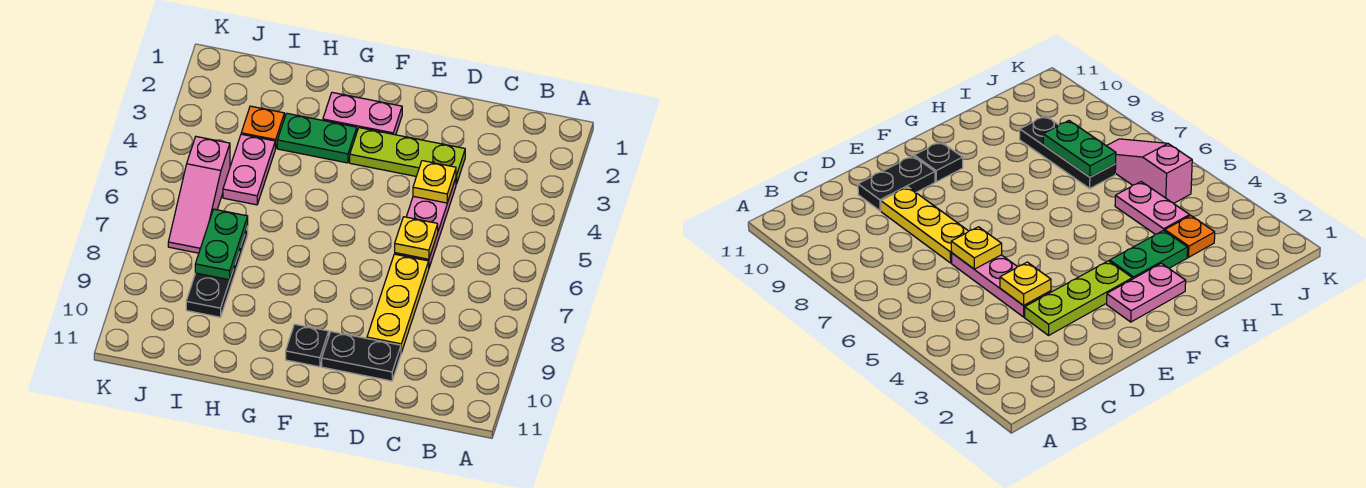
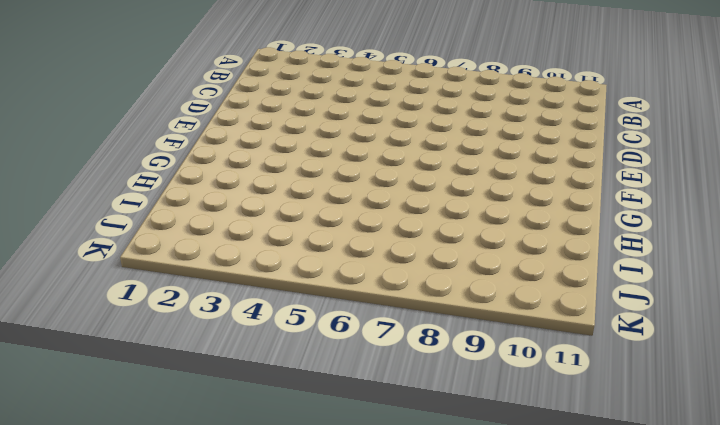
none -> lime plate D3:F3 level 1
none -> pink plate D4:D6 level 1
none -> yellow plate D7:D9 level 1

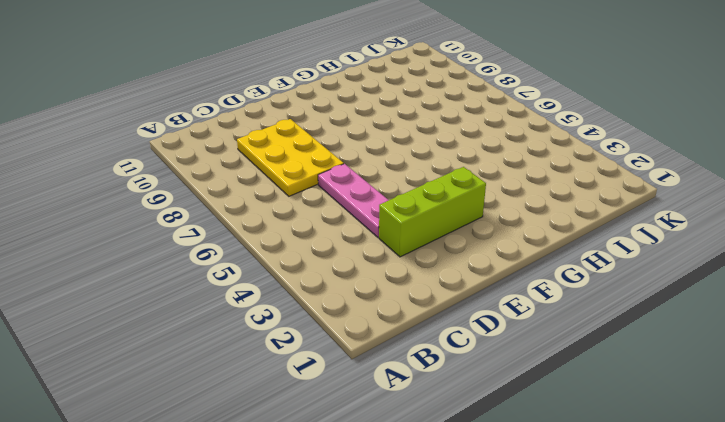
yellow plate C7:D9 level 1 -> yellow plate D7:D9 level 1
lime brick D3:F3 level 1 -> lime plate D3:F3 level 1
none -> black plate D10:E10 level 1
none -> pink plate F2:G2 level 1
none -> black plate F10 level 1

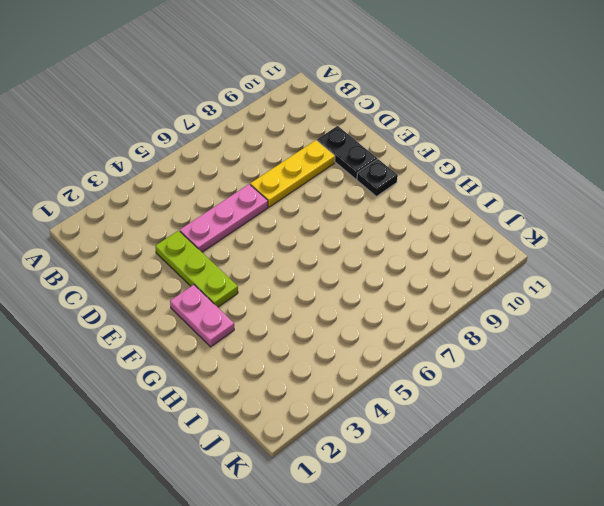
none -> green plate G3:H3 level 1
none -> orange plate I3 level 1
none -> pink plate I4:I5 level 1

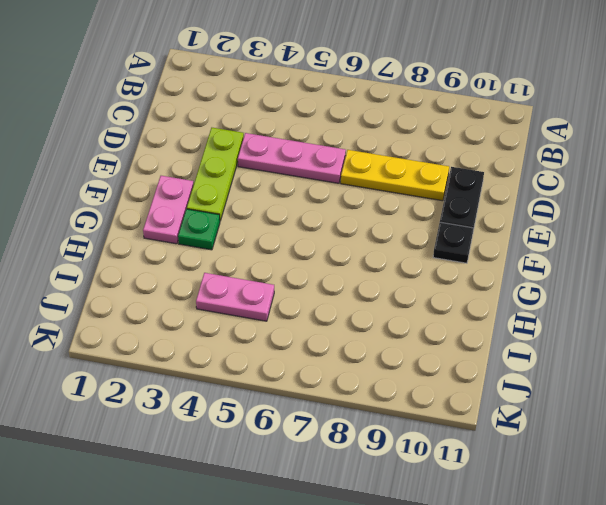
green plate G3 level 1 -> green plate G3:H3 level 1
none -> orange plate I3 level 1
none -> black plate I7:I9 level 1
none -> pink slope J5:J7 level 1 top 5

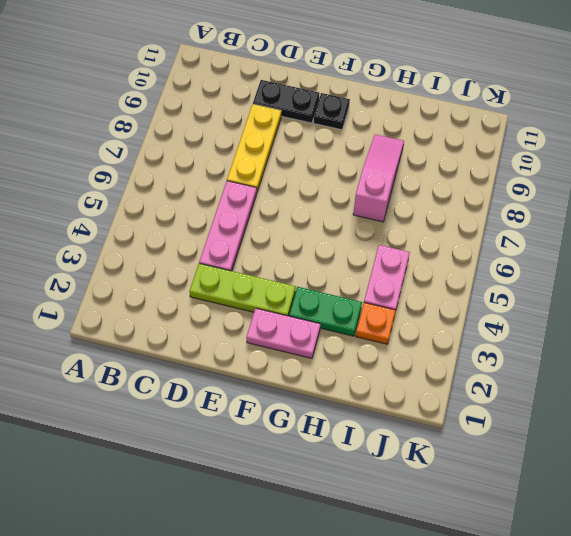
pink slope H7:H9 level 1 top 7 -> pink slope J5:J7 level 1 top 5
none -> black plate I7:I9 level 1
none -> yellow plate D4 level 2
none -> yellow plate D6 level 2

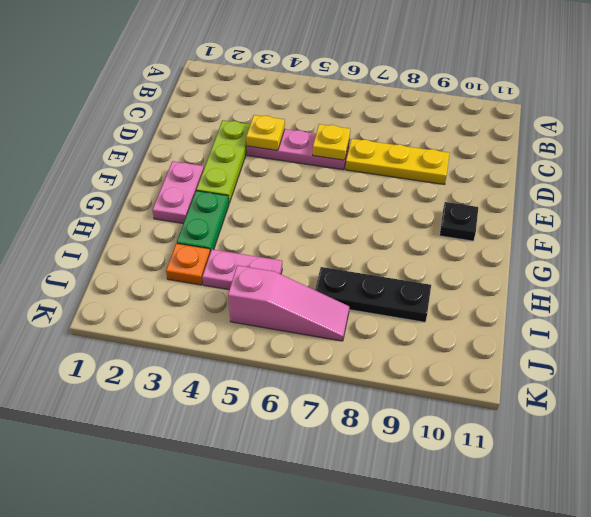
none -> black plate D10:E10 level 1
none -> green plate I7:I8 level 2

